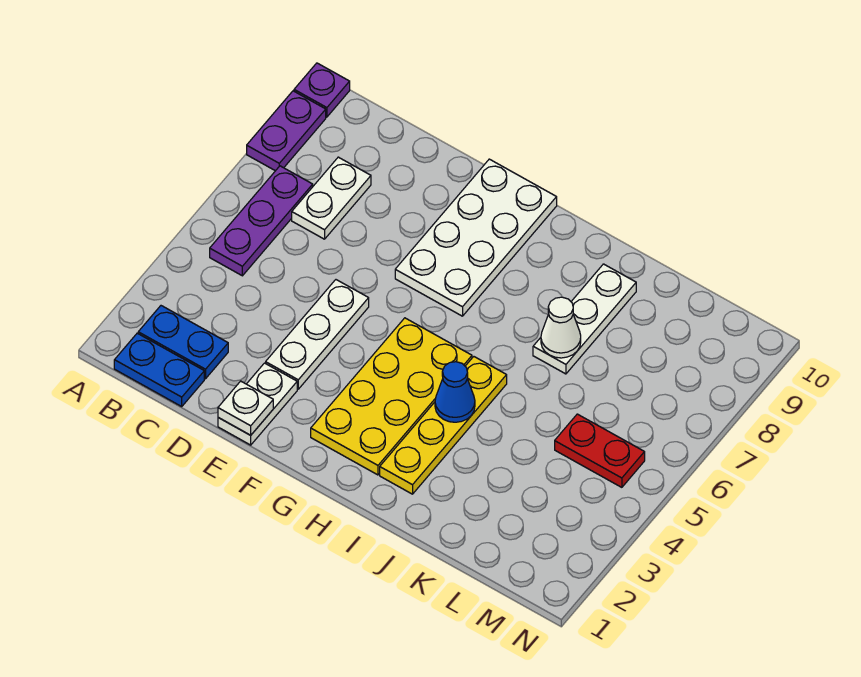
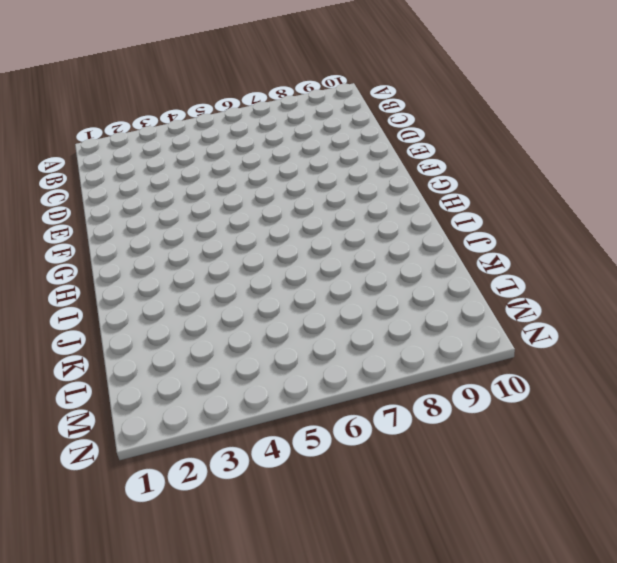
none -> purple plate A8:A9 level 1
none -> purple plate A10 level 1
none -> blue plate B1:C1 level 1

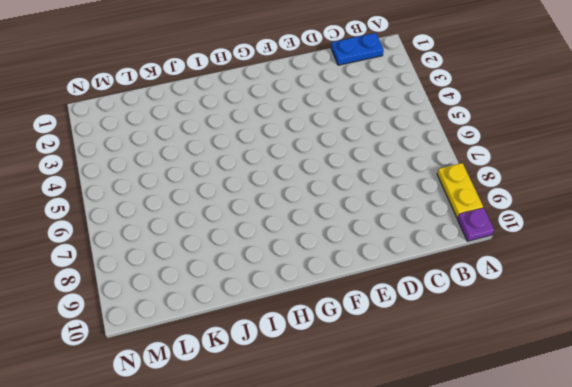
yellow plate A8:A9 level 1 -> purple plate A8:A9 level 1
none -> blue plate B2:C2 level 1
none -> purple plate B5:B7 level 1
none -> white plate C7:C8 level 1

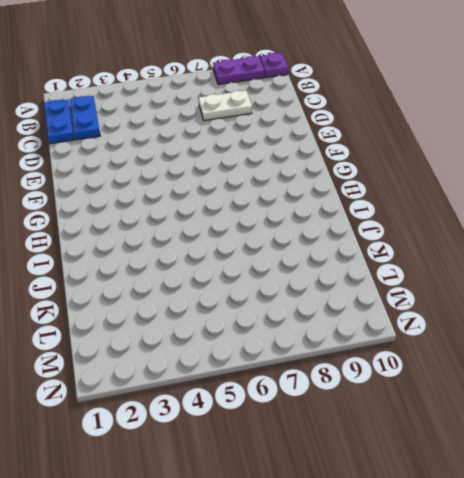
none -> purple plate B5:B7 level 1
none -> white plate E1:E2 level 1
none -> white plate E3:E5 level 1

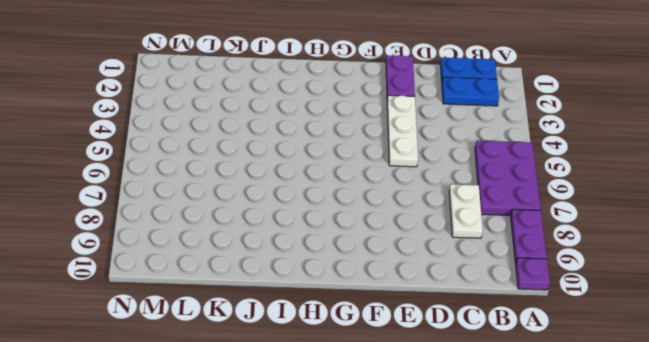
purple plate A5:B7 level 1 -> purple plate B5:B7 level 1
purple plate E1:E2 level 1 -> white plate E1:E2 level 1
none -> white plate F7:G10 level 1
none -> yellow plate G2:H5 level 1
none -> yellow plate I2:I5 level 1

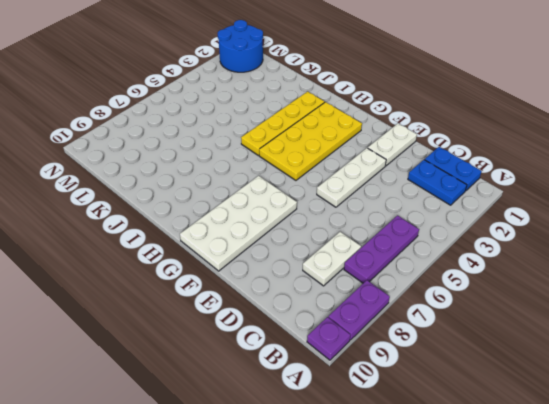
blue round brick M1:N2 level 1 -> none
none -> white plate J7:J9 level 1
none -> red plate L5:M5 level 1
none -> white plate E1 level 2

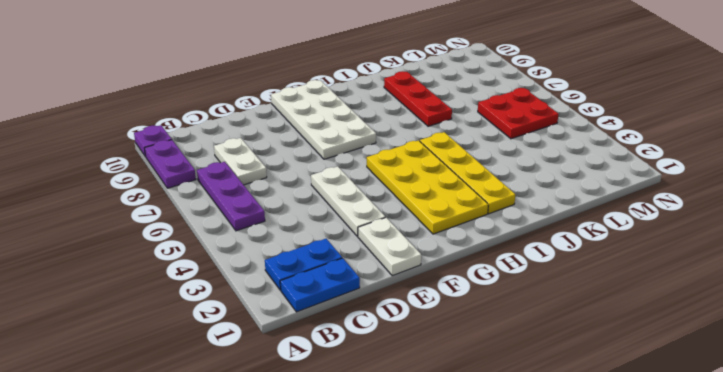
red plate J7:J9 level 1 -> white plate J7:J9 level 1
red plate L5:M6 level 1 -> red plate L5:M5 level 1
none -> white plate E1 level 2
none -> blue cone I4 level 2
none -> white cone J7 level 2

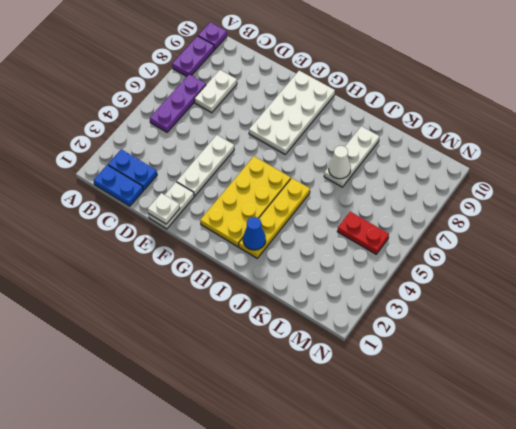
blue cone I2 level 2 -> blue cone I4 level 2

